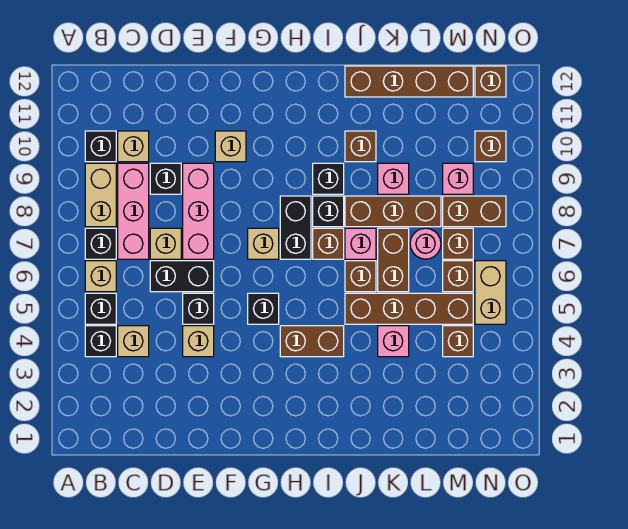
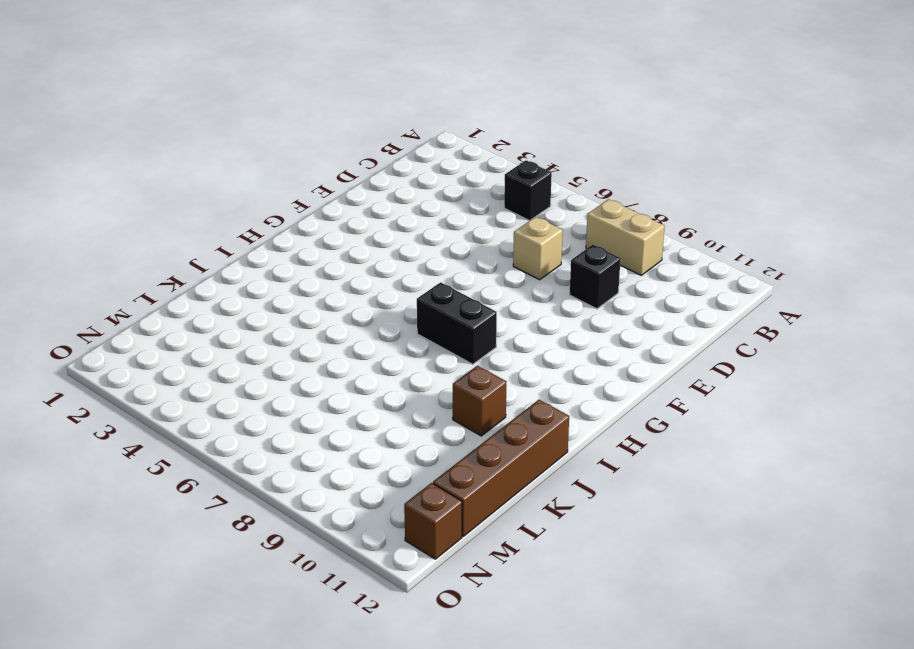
none -> black brick B4 level 1
none -> tan brick B6 level 1
none -> black brick B7 level 1
none -> black brick B10 level 1

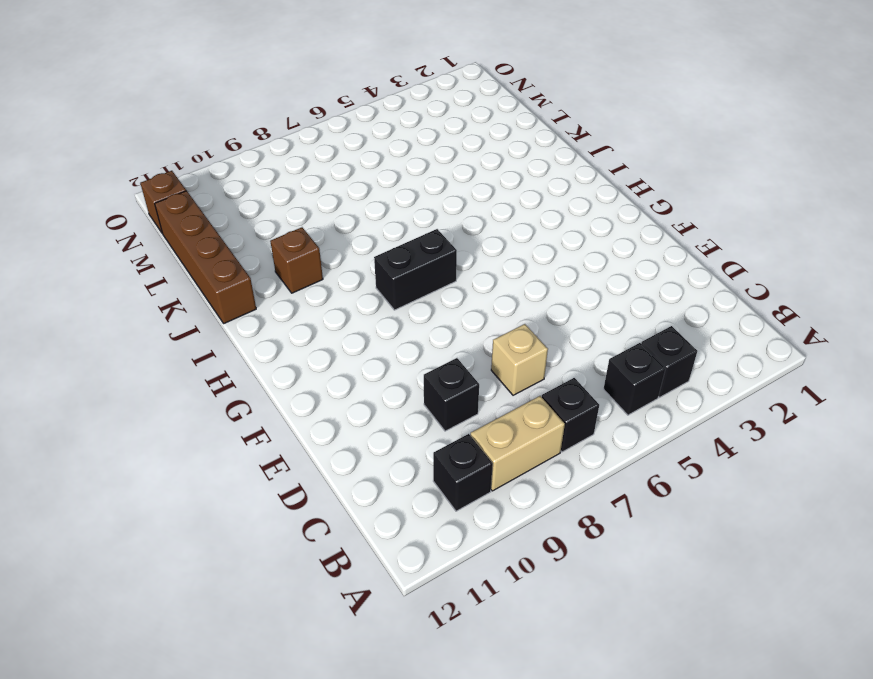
none -> tan brick B6 level 1
none -> tan brick C4 level 1
none -> pink brick C7:C9 level 1
none -> tan brick C10 level 1

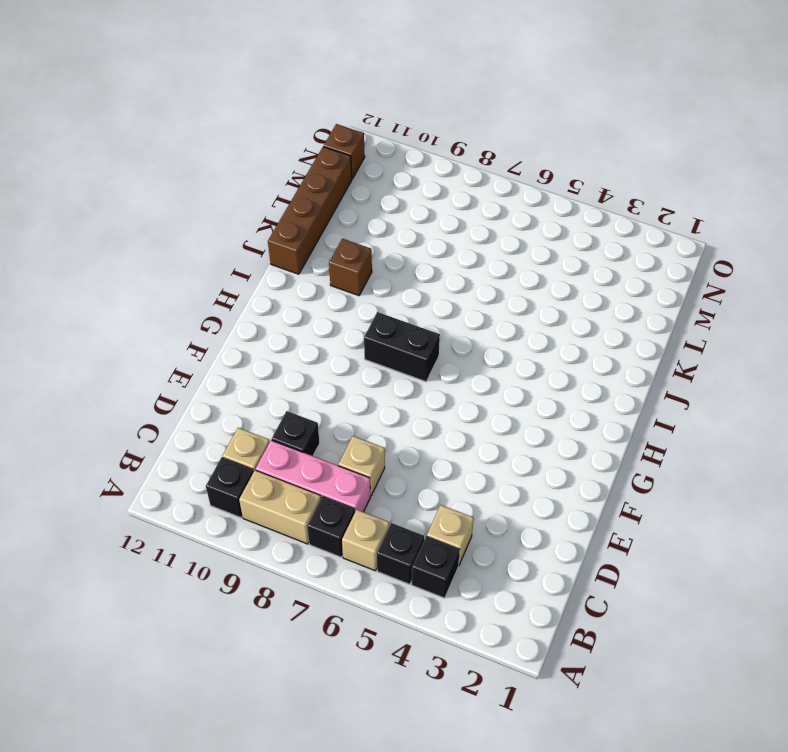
none -> black brick D6:E6 level 1
none -> tan brick E4 level 1
none -> black brick E5 level 1
none -> pink brick E7:E9 level 1

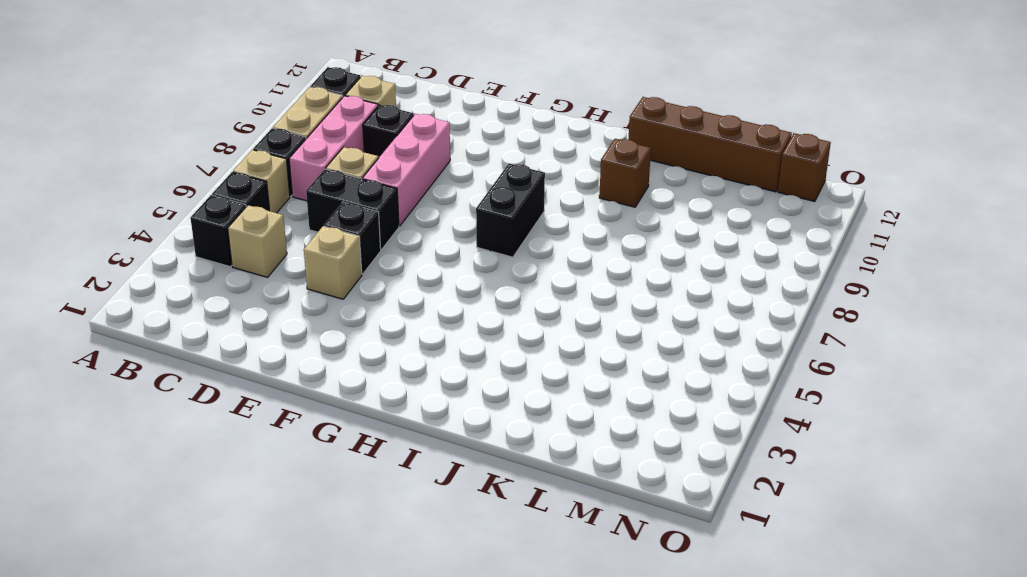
none -> tan brick F10 level 1
none -> black brick G5 level 1
none -> tan brick G7 level 1
none -> brown brick H4:I4 level 1

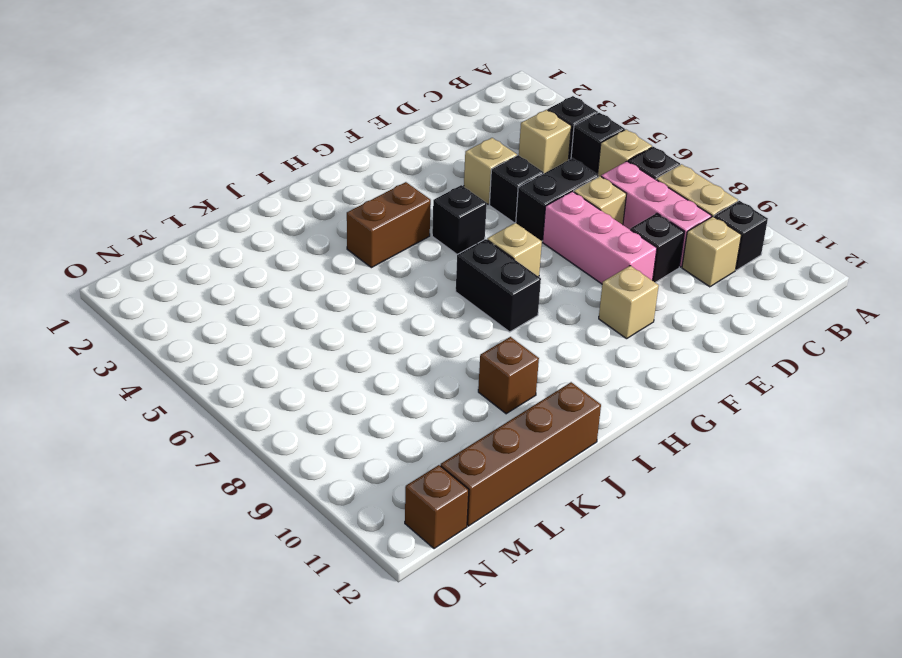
none -> brown brick I7 level 1
none -> black brick I8 level 1
none -> black brick I9 level 1
none -> brown brick J5:M5 level 1

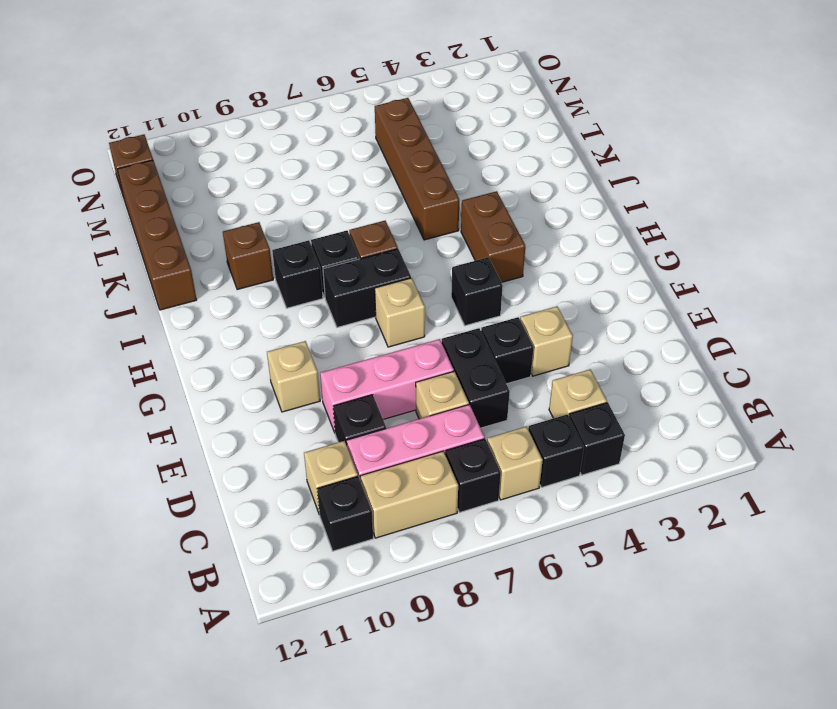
none -> brown brick J6 level 1
none -> pink brick J7 level 1
none -> brown brick J8:L8 level 1
none -> pink brick K4 level 1

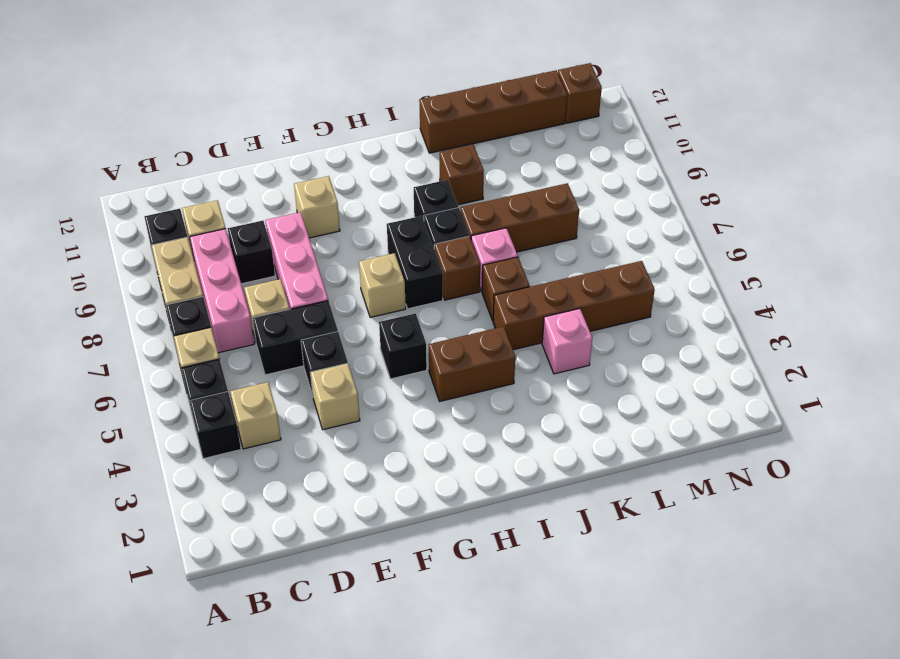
none -> brown brick K6:K7 level 1
none -> pink brick K9 level 1
none -> pink round brick L7 level 1
none -> brown brick M4 level 1

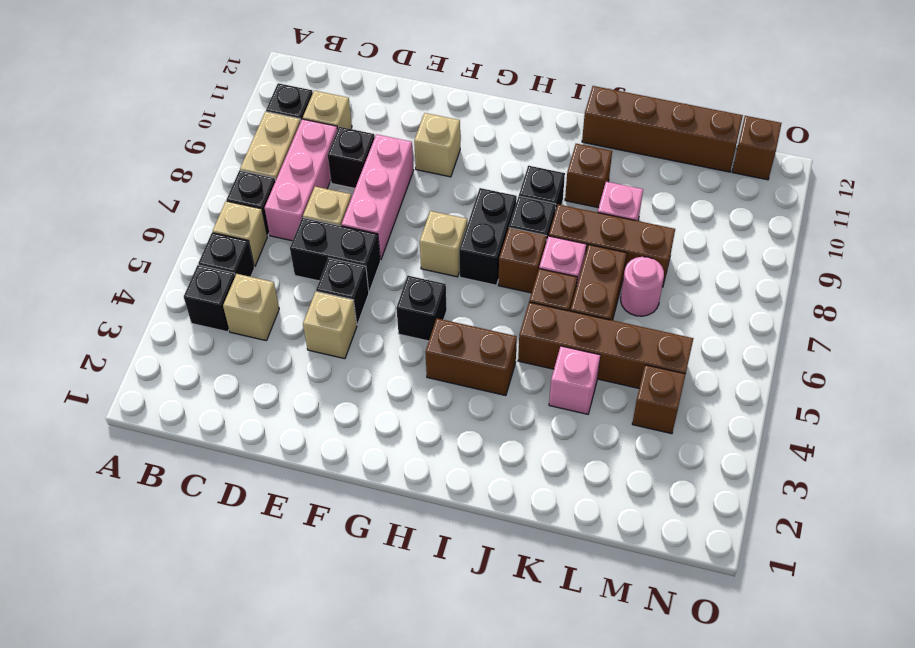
none -> brown brick M6 level 1
none -> brown brick M7 level 1
none -> brown brick M8:N8 level 1
none -> pink brick M9 level 1

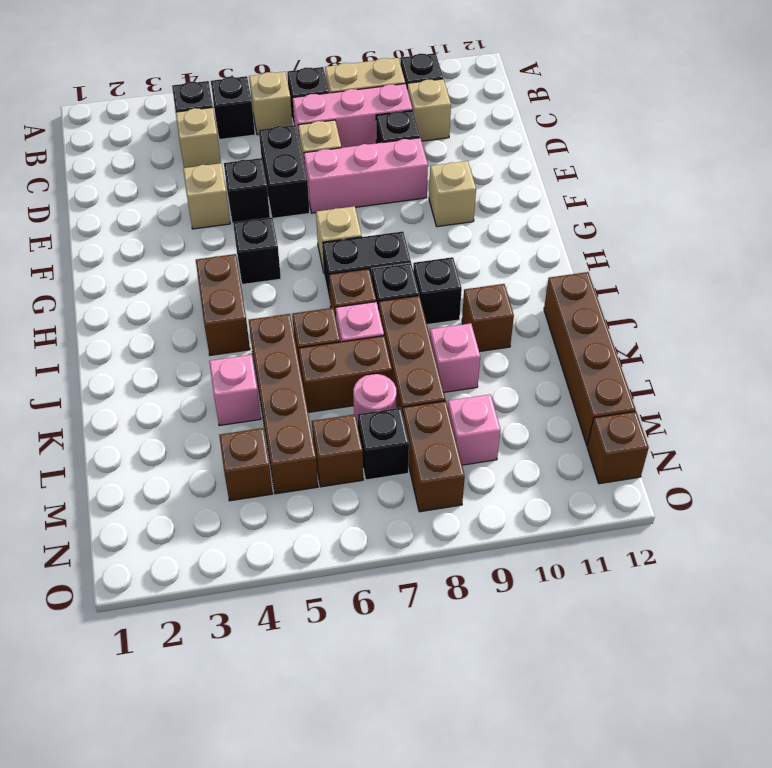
black brick M7 level 1 -> brown brick M7 level 1
none -> tan brick N5:N6 level 1
none -> brown brick N10 level 1

